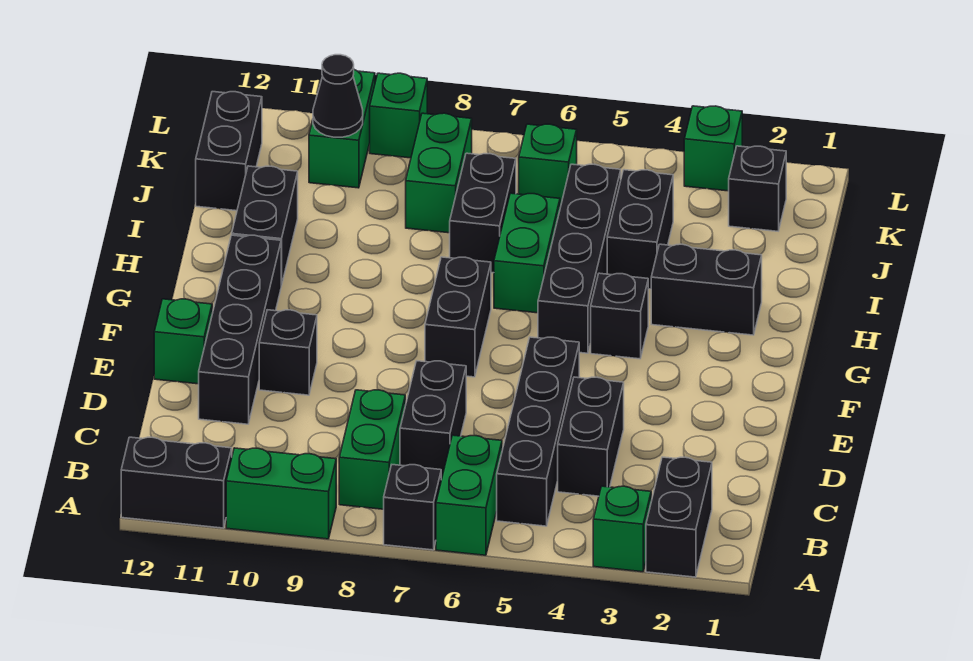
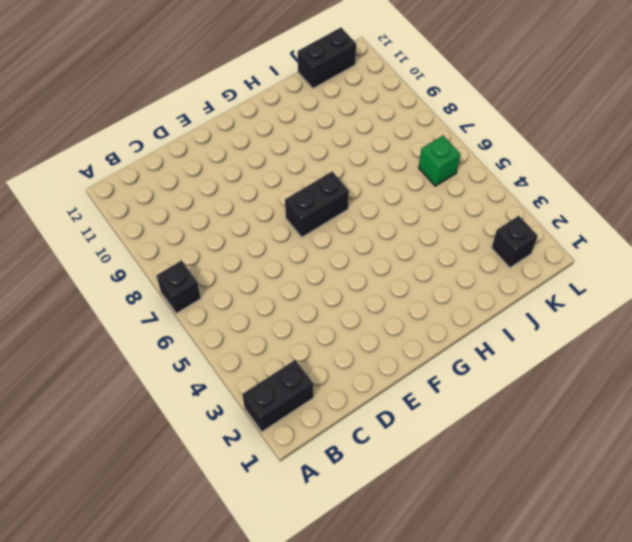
none -> green brick A3 level 1
none -> green brick A6:B6 level 1
none -> green brick A9:A10 level 1

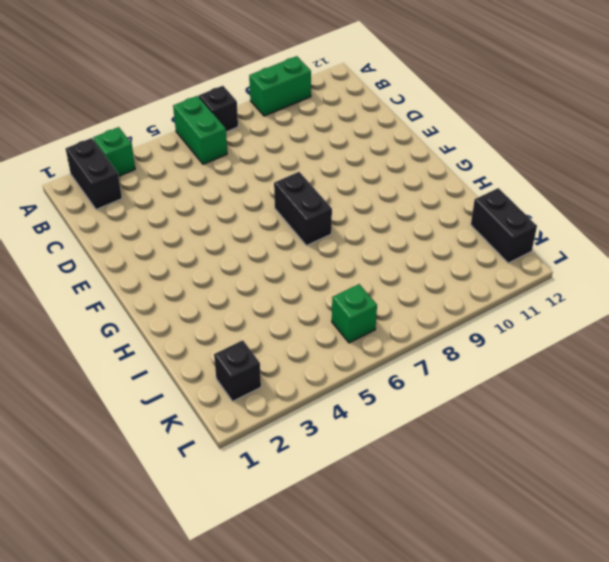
none -> black brick A11:A12 level 1
none -> black brick B5:E5 level 1
none -> green brick B8:C8 level 1

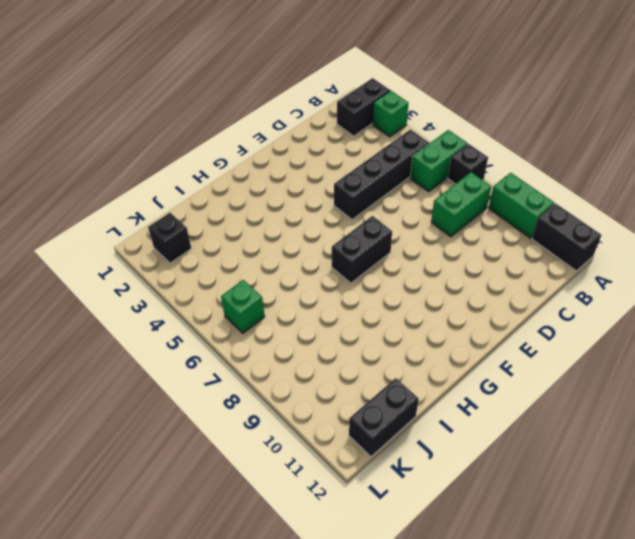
none -> black brick C4:D4 level 1
none -> black brick C7:D7 level 1
none -> black brick D11:G11 level 1

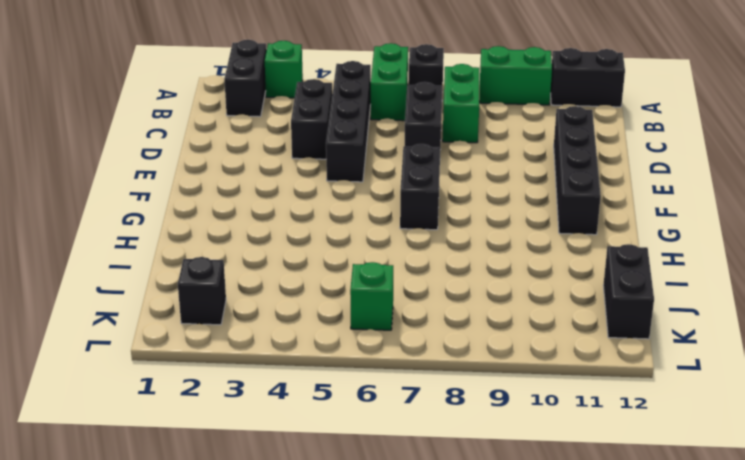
none -> black brick E10 level 1
none -> green brick E12 level 1
none -> black brick G4 level 1

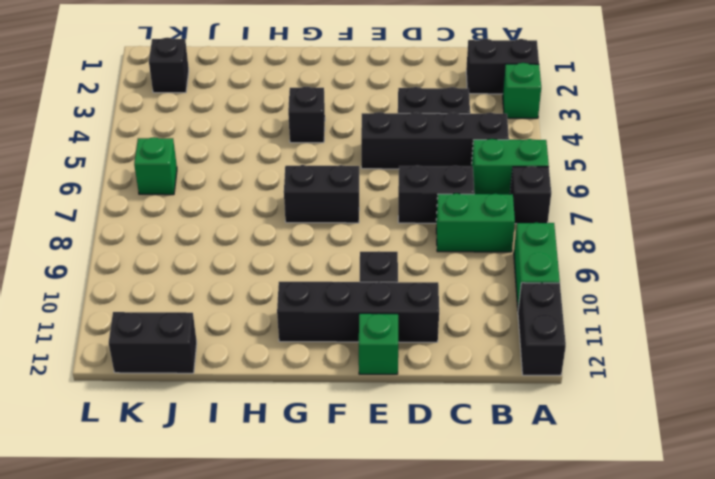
none -> black brick G5:J5 level 1
none -> black brick H2:H3 level 1
none -> green brick H6:I6 level 1

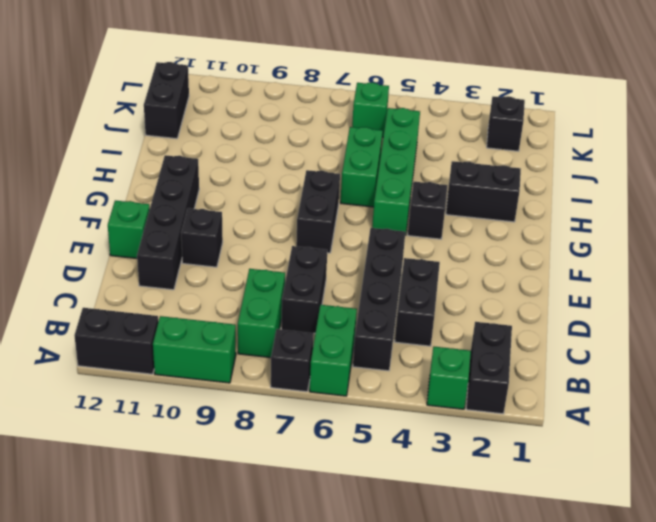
green brick G5:J5 level 1 -> black brick G5:J5 level 1
none -> black brick H11:I11 level 1
none -> black brick I4:J4 level 1
none -> black brick I7:J7 level 1

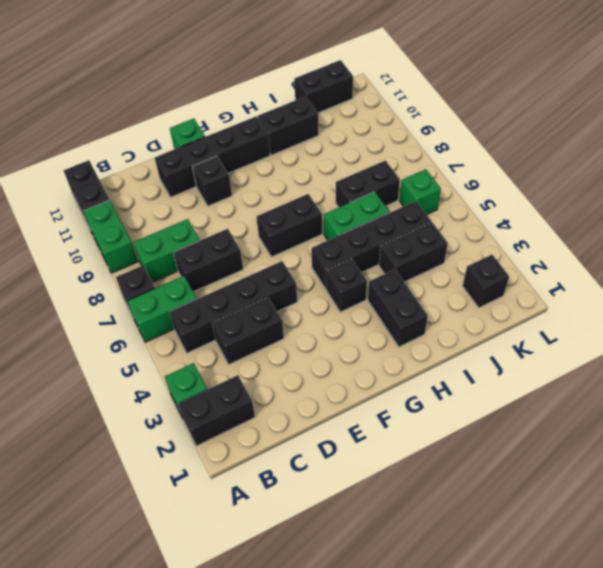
none -> green brick J8:K8 level 1
none -> green brick K10:L10 level 1
none -> green brick L3 level 1

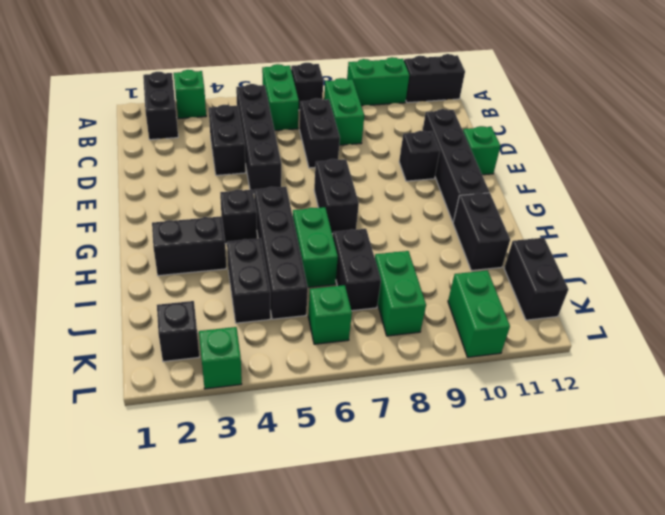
none -> green brick L9 level 1
none -> black cone K10 level 2

